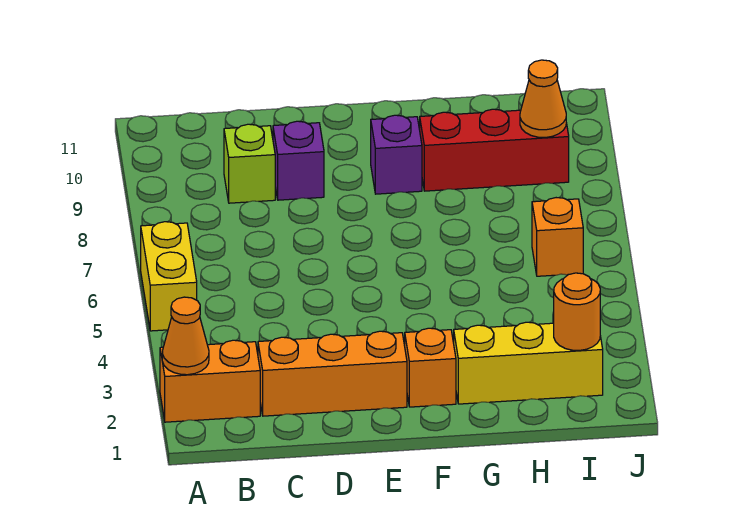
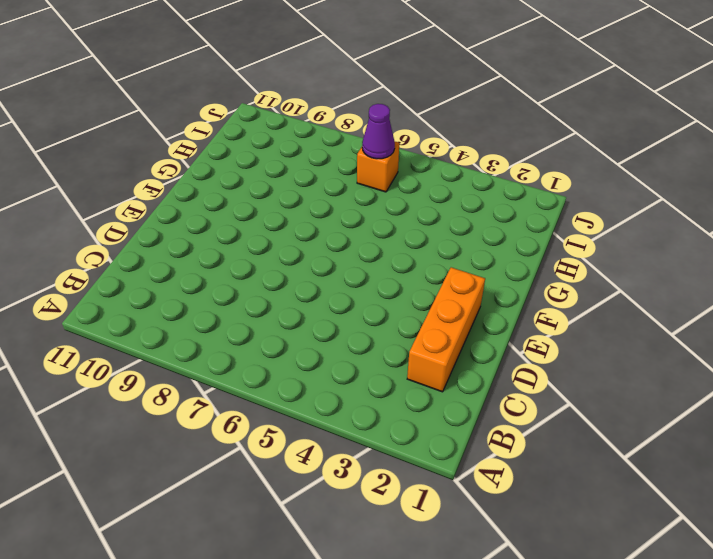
purple cone I6 level 2 -> none
none -> orange brick A2:B2 level 1
none -> yellow brick A5:A6 level 1
none -> lime brick C9 level 1

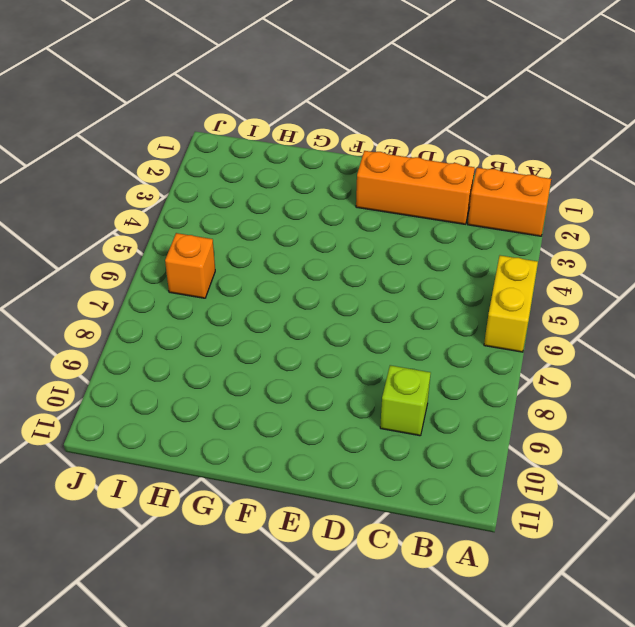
none -> purple brick D9 level 1
none -> orange brick F2 level 1
none -> purple brick F9 level 1

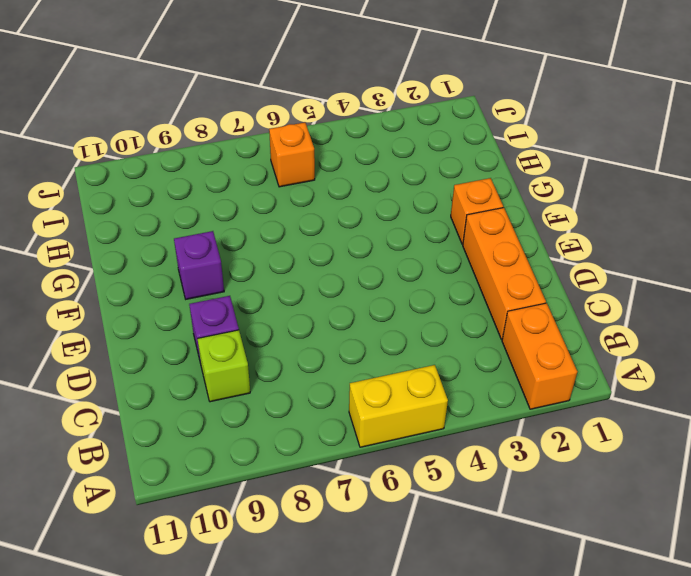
none -> yellow brick G2:I2 level 1
none -> red brick G9:I9 level 1
none -> orange cone A2 level 2

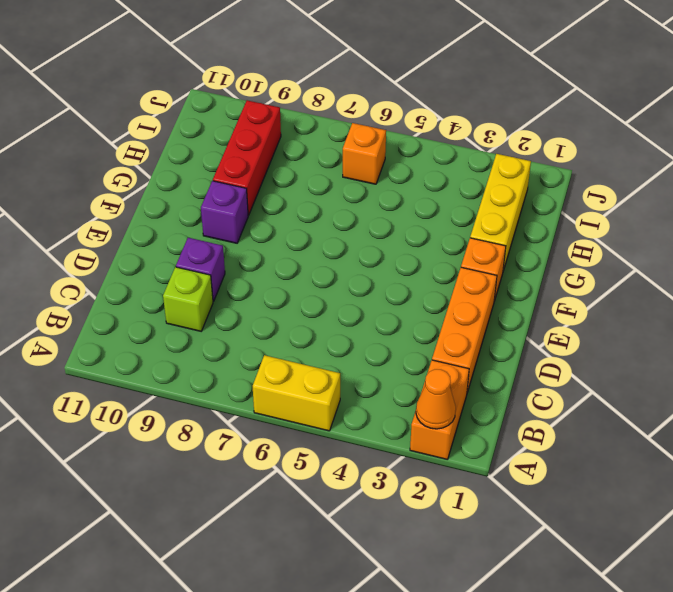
none -> orange round brick I2 level 2
none -> orange cone I9 level 2

